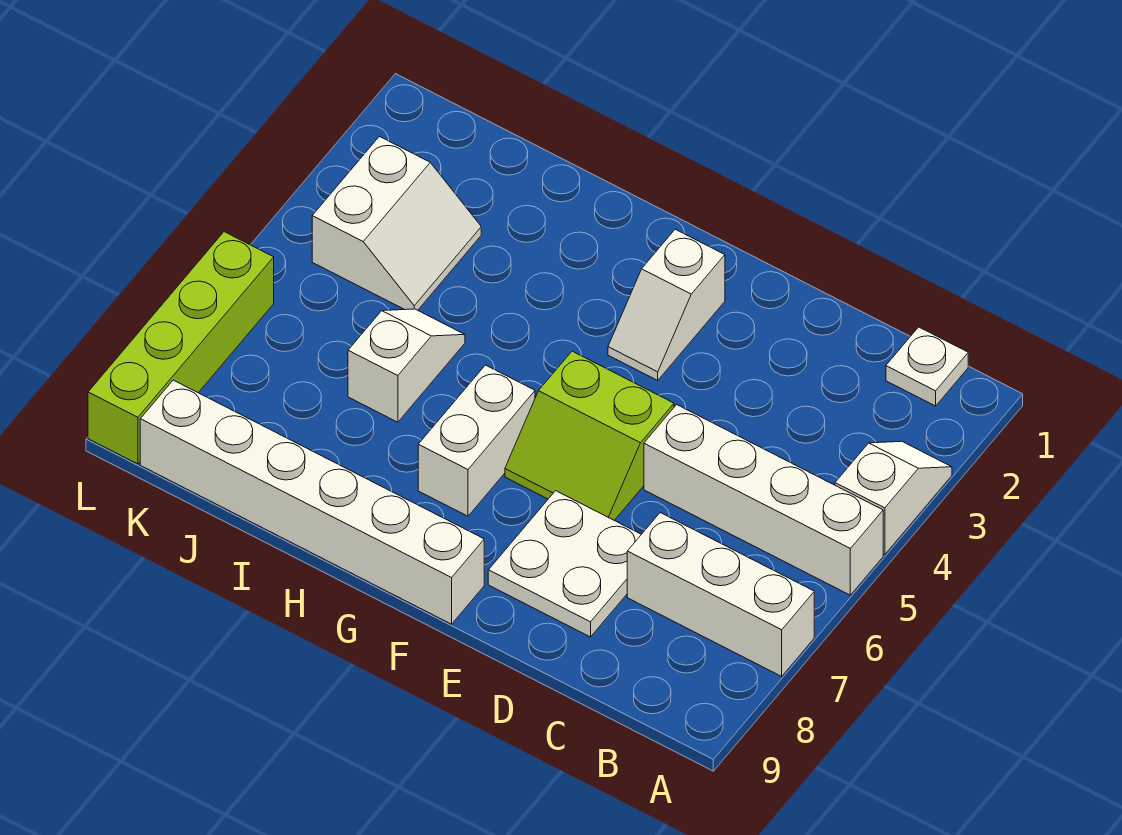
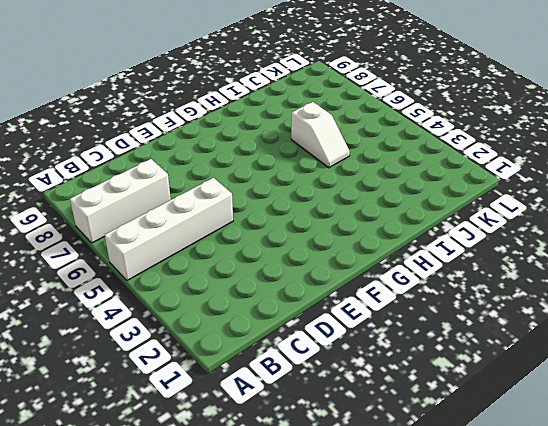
none -> white slope A3:A4 level 1 top 4
none -> white plate B1 level 1
none -> white plate D7:E8 level 1

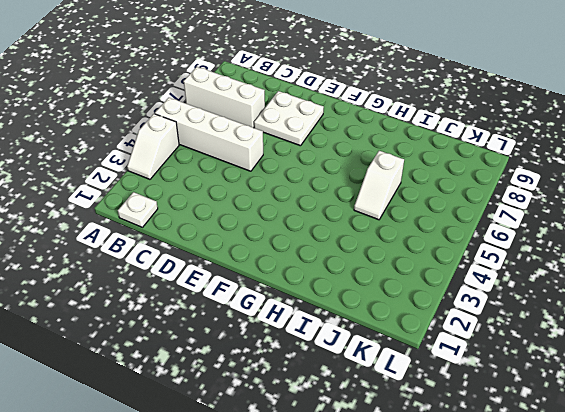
none -> lime slope E5:F6 level 1 top 5
none -> white slope F2:F3 level 1 top 2
none -> white brick F9:K9 level 1

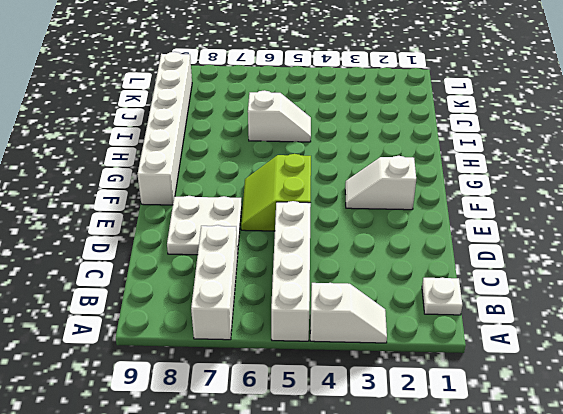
none -> white brick G6:G7 level 1
none -> white slope J3:K4 level 1 top K
none -> lime brick L6:L9 level 1

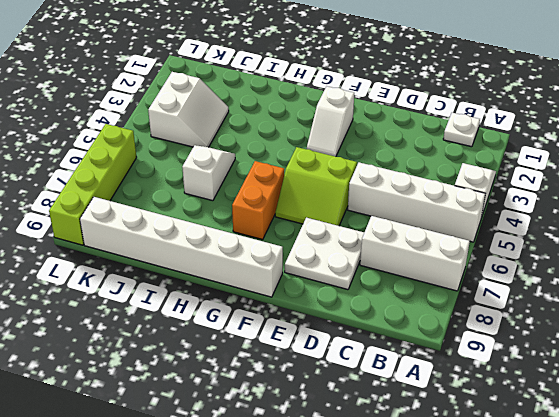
orange brick G6:G7 level 1 -> white brick G6:G7 level 1

